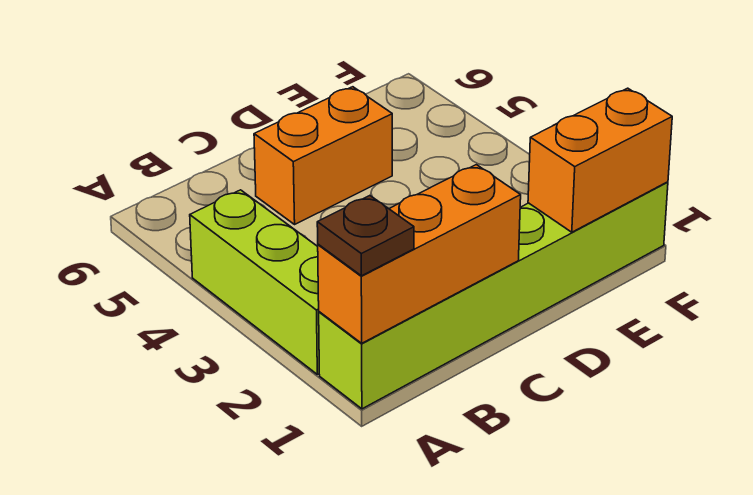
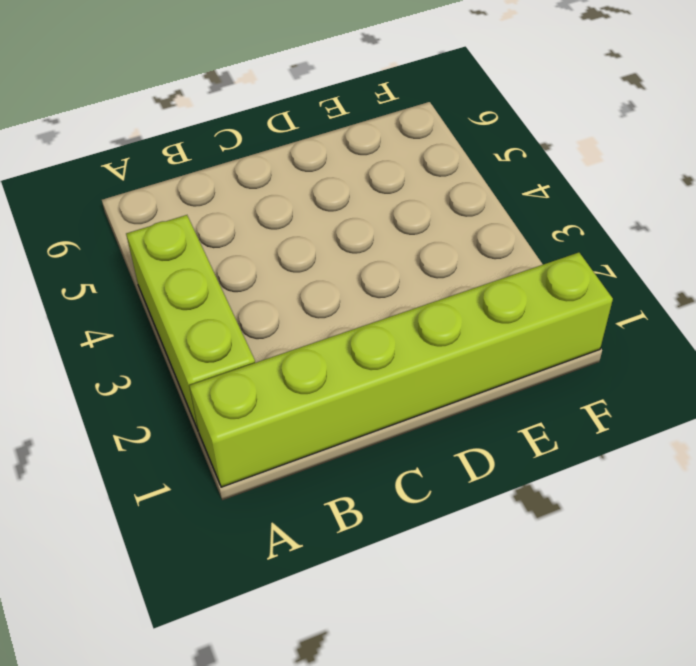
none -> orange brick C5:D5 level 1
none -> orange brick A1:C1 level 2

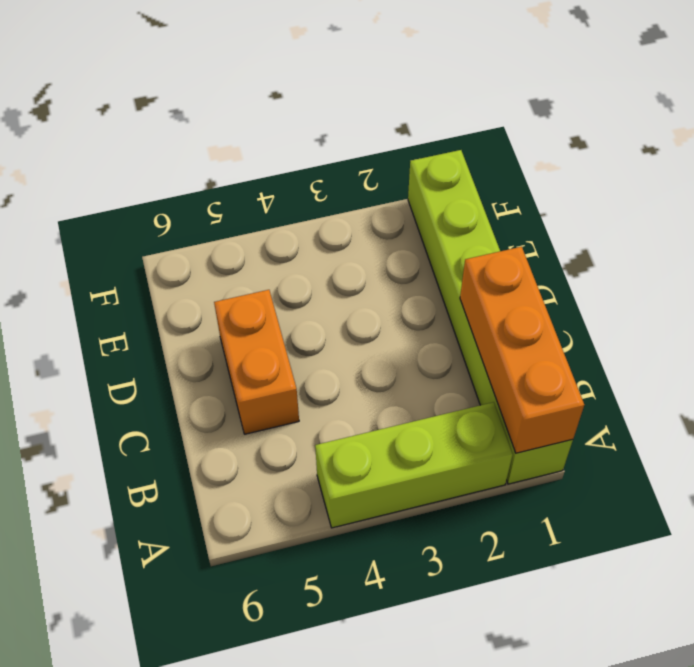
none -> orange brick E1:F1 level 2
none -> brown plate A1 level 3

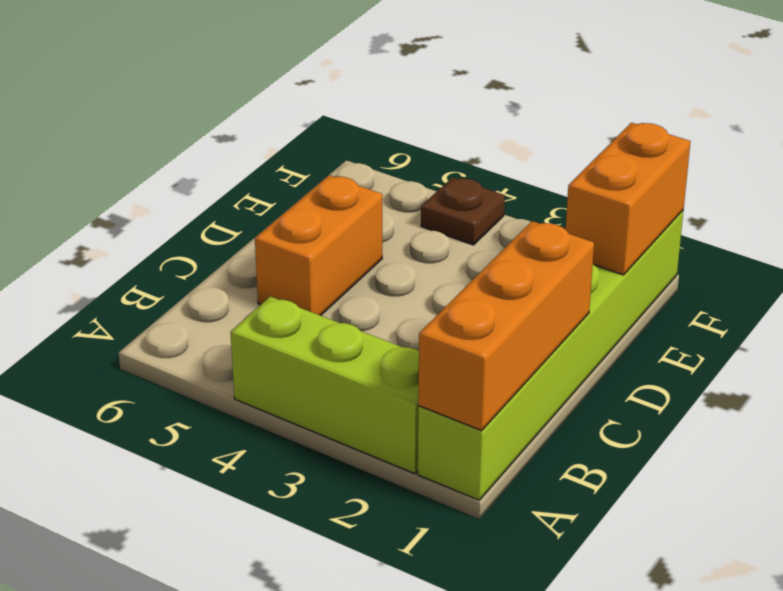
brown plate F4 level 1 -> brown plate A1 level 3

